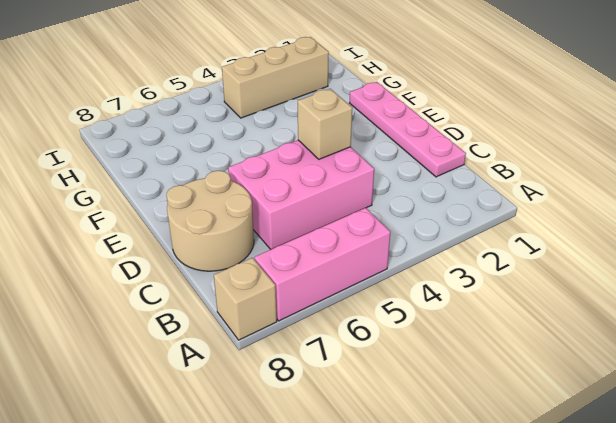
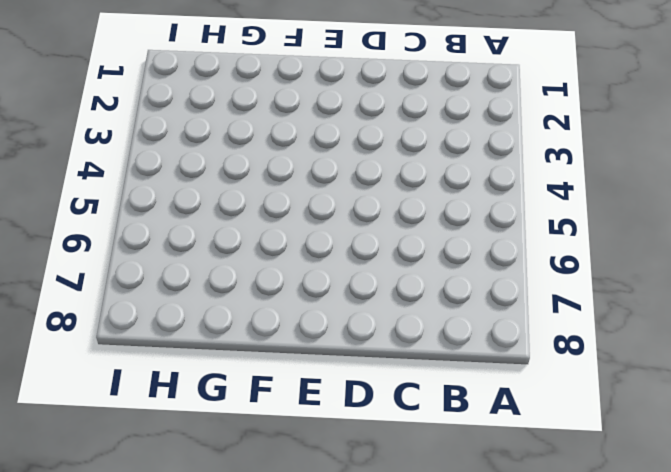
none -> pink brick A5:A7 level 1
none -> tan brick A8 level 1

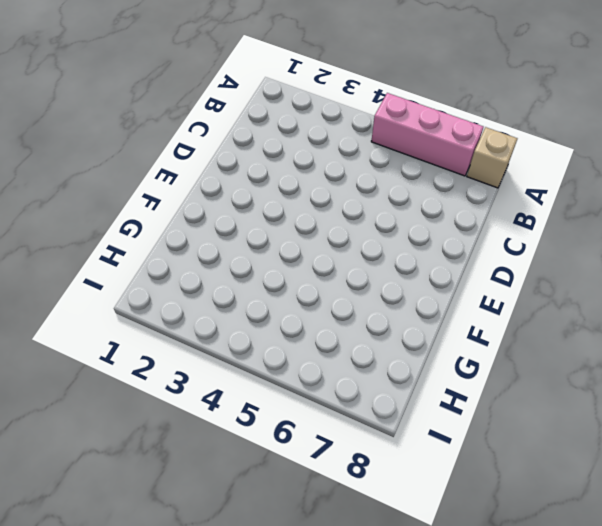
none -> pink plate C1:F1 level 1
none -> pink brick C4:D6 level 1

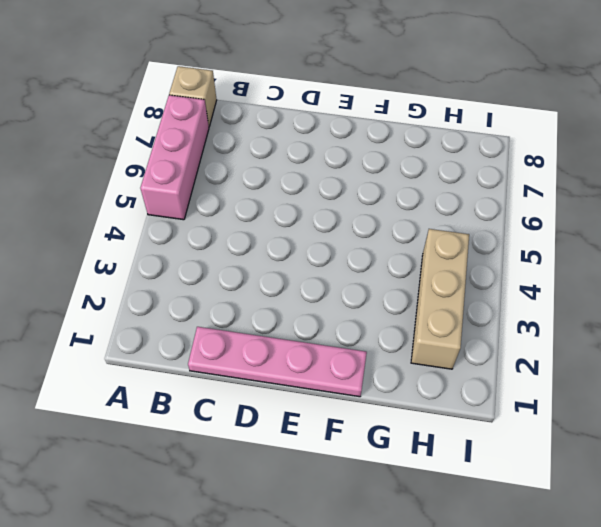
none -> pink brick C4:D6 level 1
none -> tan round brick C7:D8 level 1

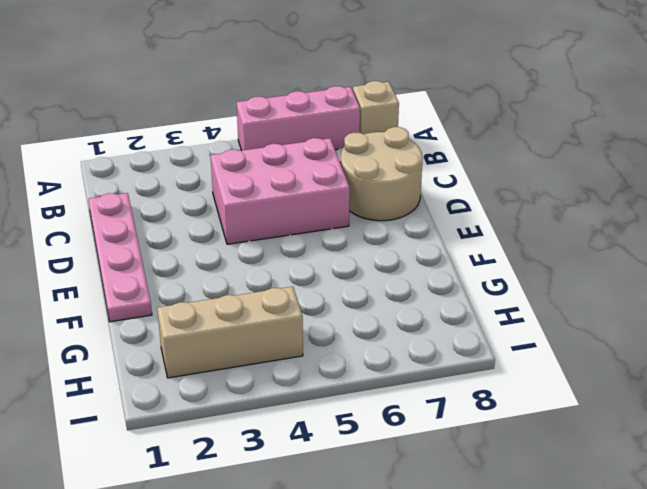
none -> tan brick D4 level 2

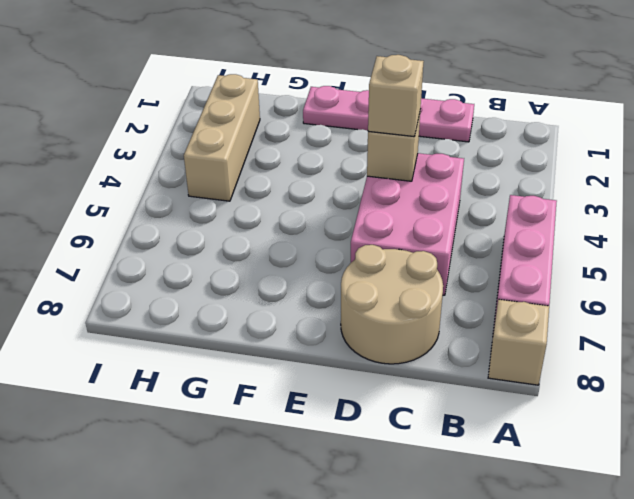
tan brick D4 level 3 -> none

